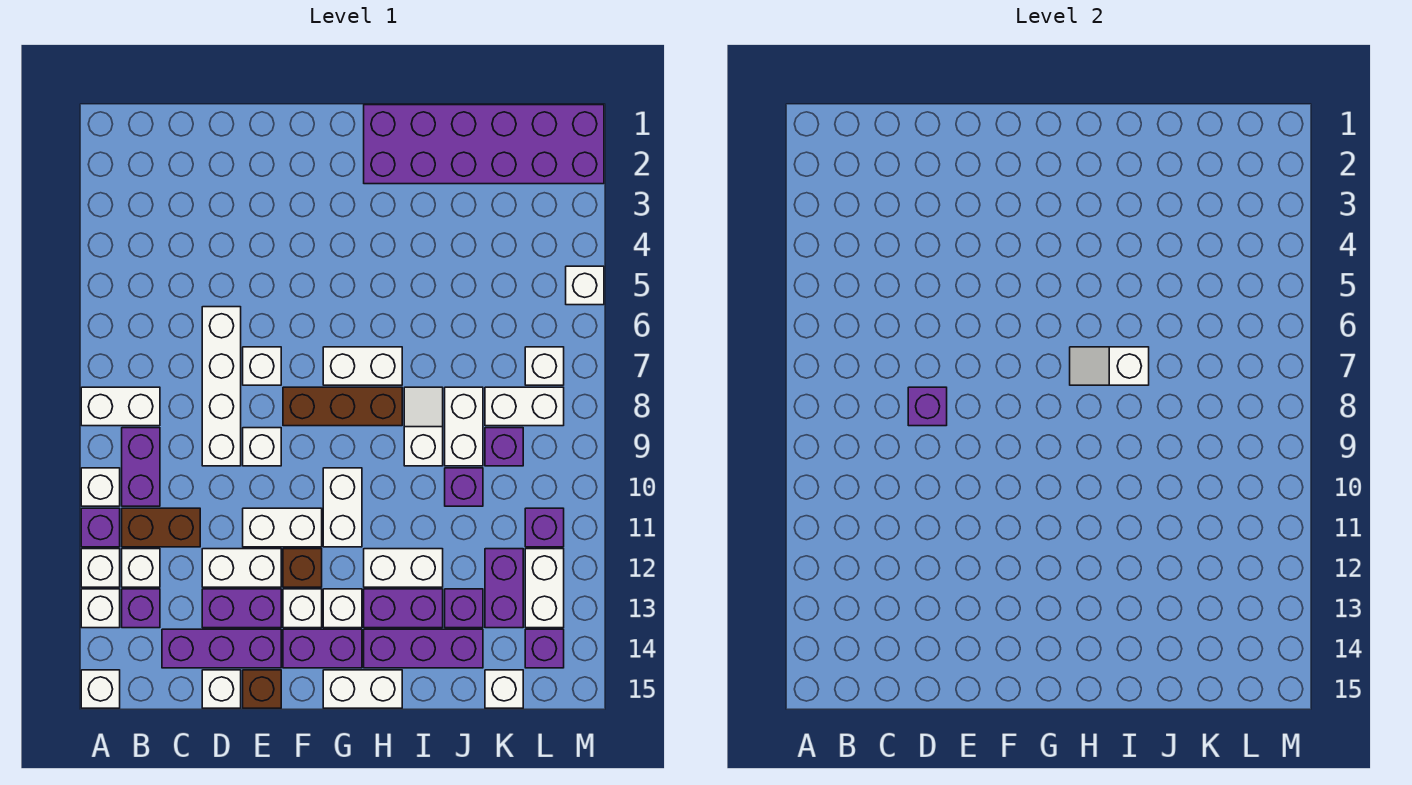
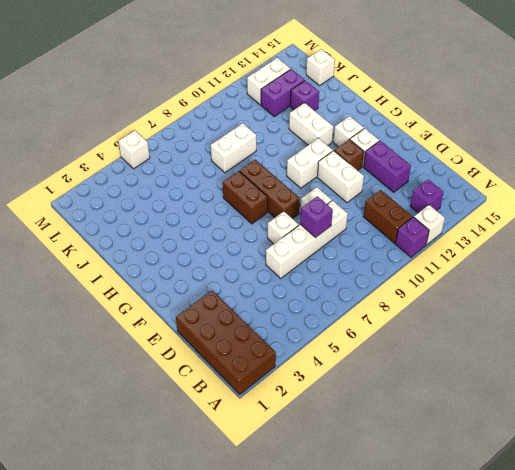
brown brick A1:D2 level 1 -> none
brown brick G7:H7 level 1 -> white brick G7:H7 level 1
none -> white brick A8:B8 level 1
none -> white brick A10 level 1
none -> white brick A13 level 1
none -> white brick A15 level 1

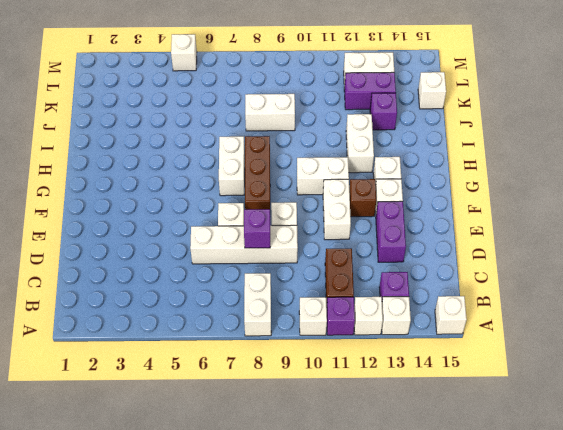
none -> purple brick B9:B10 level 1
none -> white brick B12 level 1
none -> purple brick C14:E14 level 1
none -> white brick D12:E12 level 1

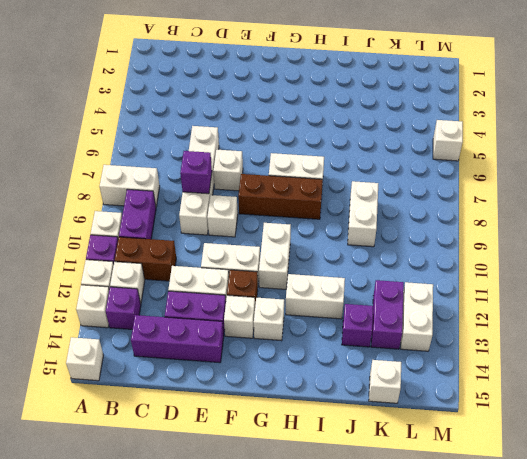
none -> white brick D15 level 1
none -> brown brick E15 level 1
none -> purple brick F14:G14 level 1
none -> white brick G15:H15 level 1

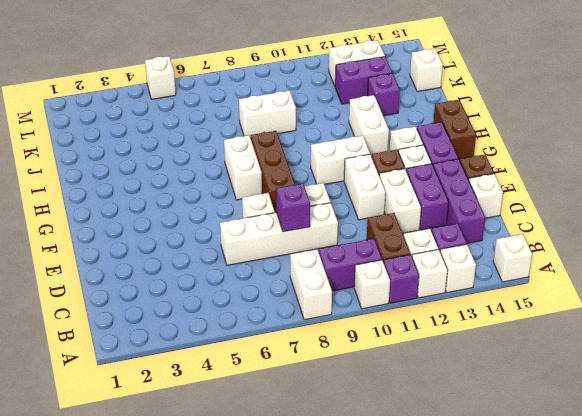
brown brick G15:H15 level 1 -> white brick G15:H15 level 1
none -> purple brick H1:M2 level 1
none -> purple brick H13:I13 level 1
none -> purple brick H14:J14 level 1
none -> white slope I8:I9 level 1 top 9

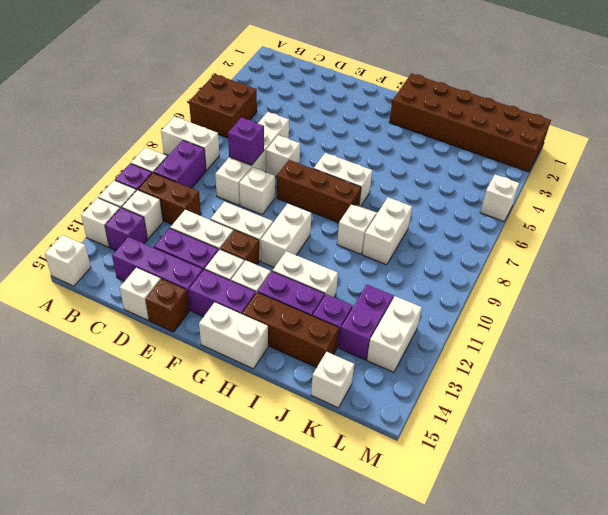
brown brick A5:B6 level 1 -> none
brown brick H1:M2 level 1 -> purple brick H1:M2 level 1
brown brick H14:J14 level 1 -> purple brick H14:J14 level 1
none -> purple brick J10 level 1
none -> white brick K8:L8 level 1
none -> purple brick K9 level 1
none -> white brick L7 level 1

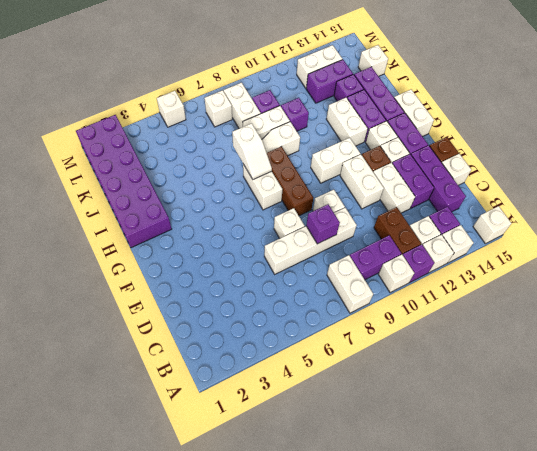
none -> purple brick L11 level 1
none -> purple brick L14 level 1

